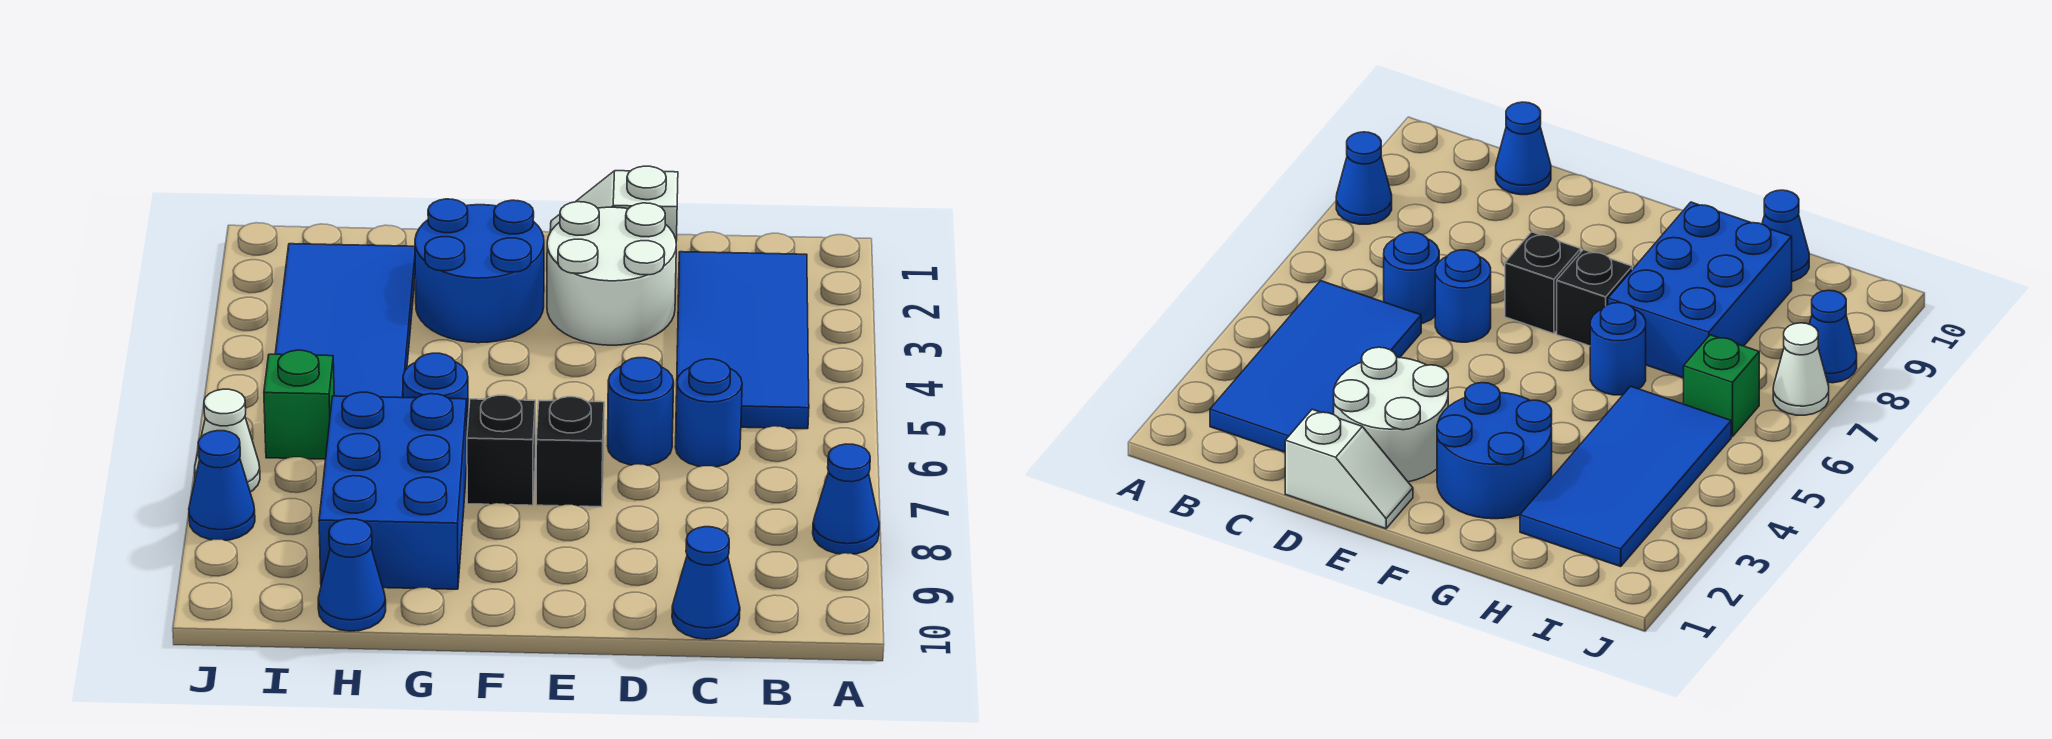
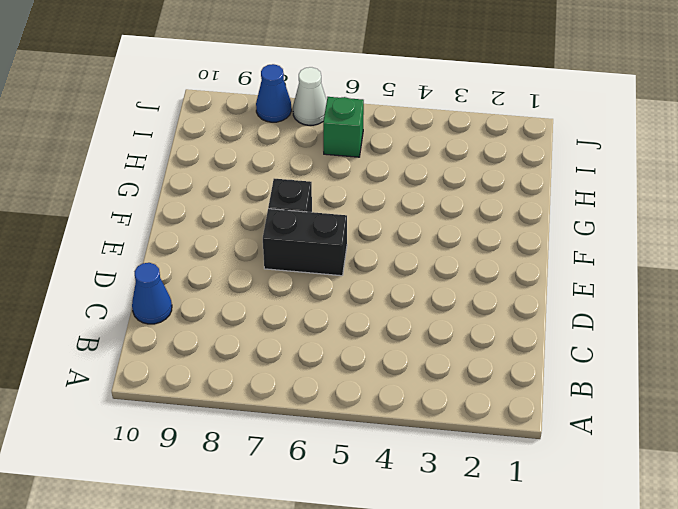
black brick E6:E7 level 1 -> black brick E7 level 1
none -> blue cone A8 level 1
none -> blue tile B2:C5 level 1
none -> blue round brick C6 level 1

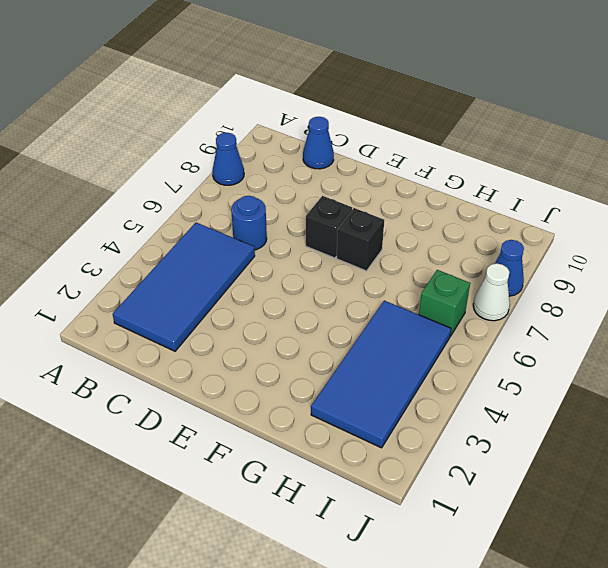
none -> white slope D1:E1 level 1 top D
none -> white round brick D2:E3 level 1
none -> blue round brick D6 level 1

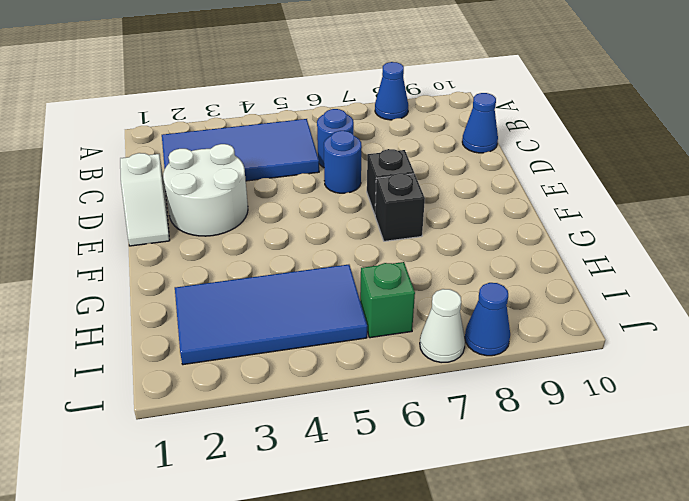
none -> blue round brick F2:G3 level 1
none -> blue round brick G6 level 1
none -> blue brick G7:H9 level 1

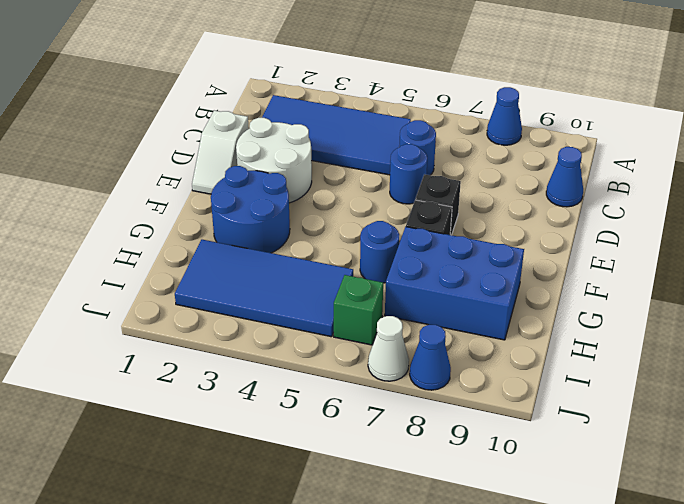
none -> blue cone H10 level 1

